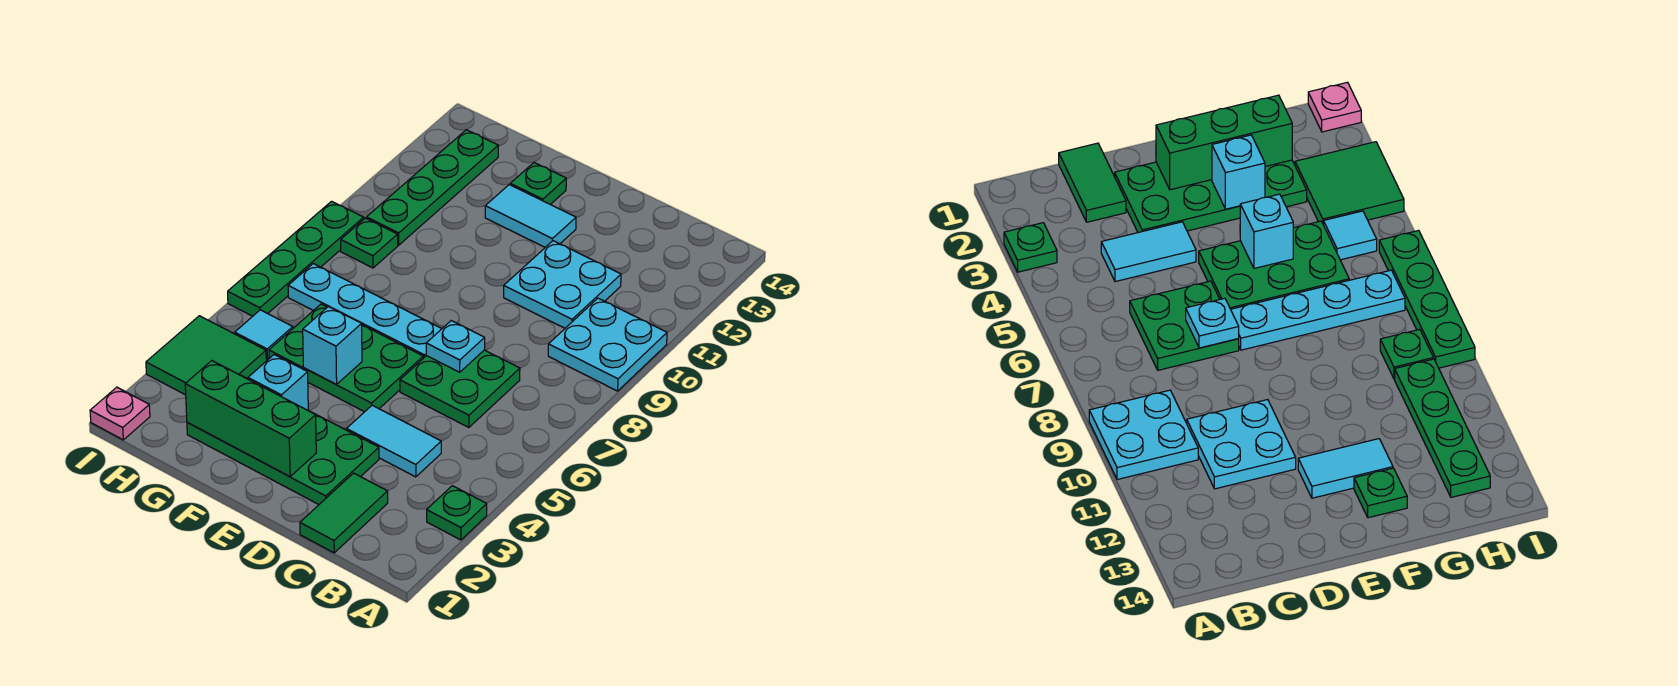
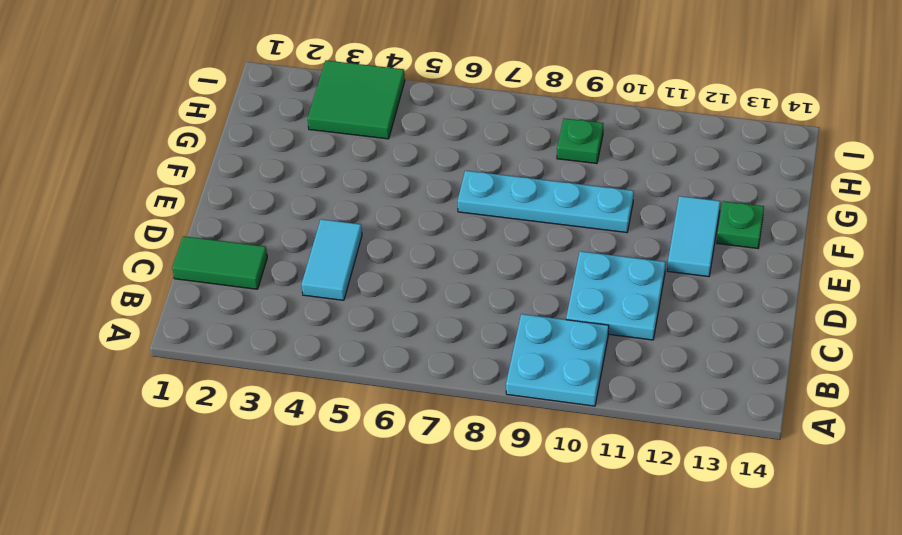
cyan plate F7:F10 level 1 -> cyan plate E7:H7 level 1
none -> green plate A3 level 1
none -> green plate C6:D7 level 1
none -> green plate D2:G3 level 1

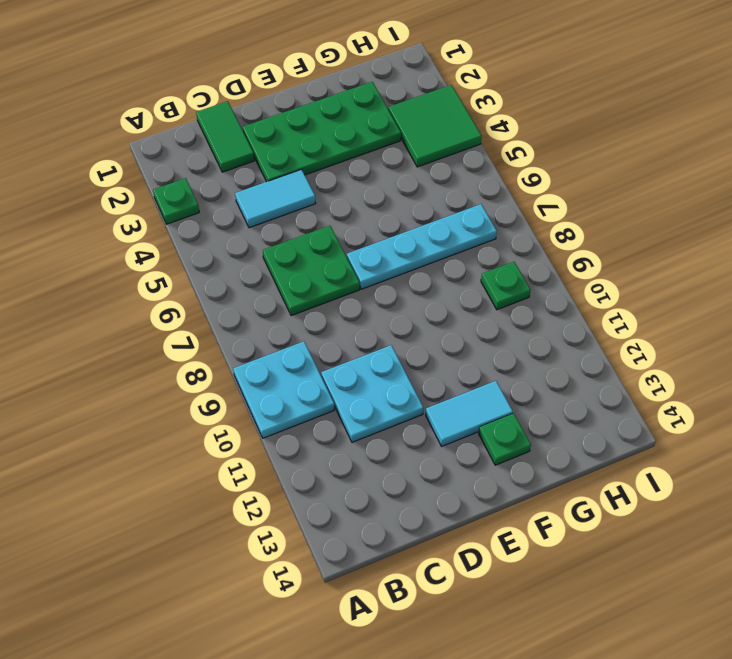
none -> green plate E5:G6 level 1
none -> cyan tile H5 level 1
none -> green plate H10:H13 level 1

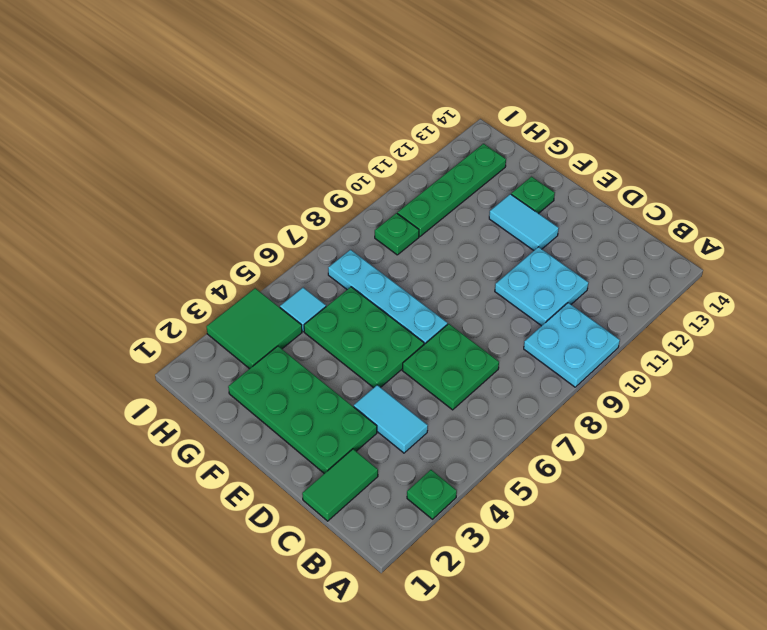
none -> pink plate I1 level 1
none -> green plate I6:I9 level 1
none -> cyan plate D7 level 2

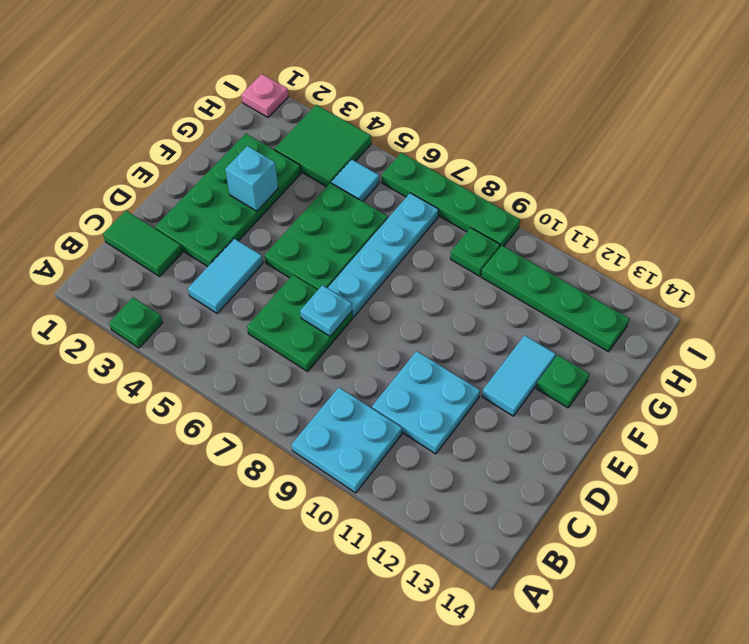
none -> green brick E2:G2 level 2
none -> cyan brick F5 level 2

